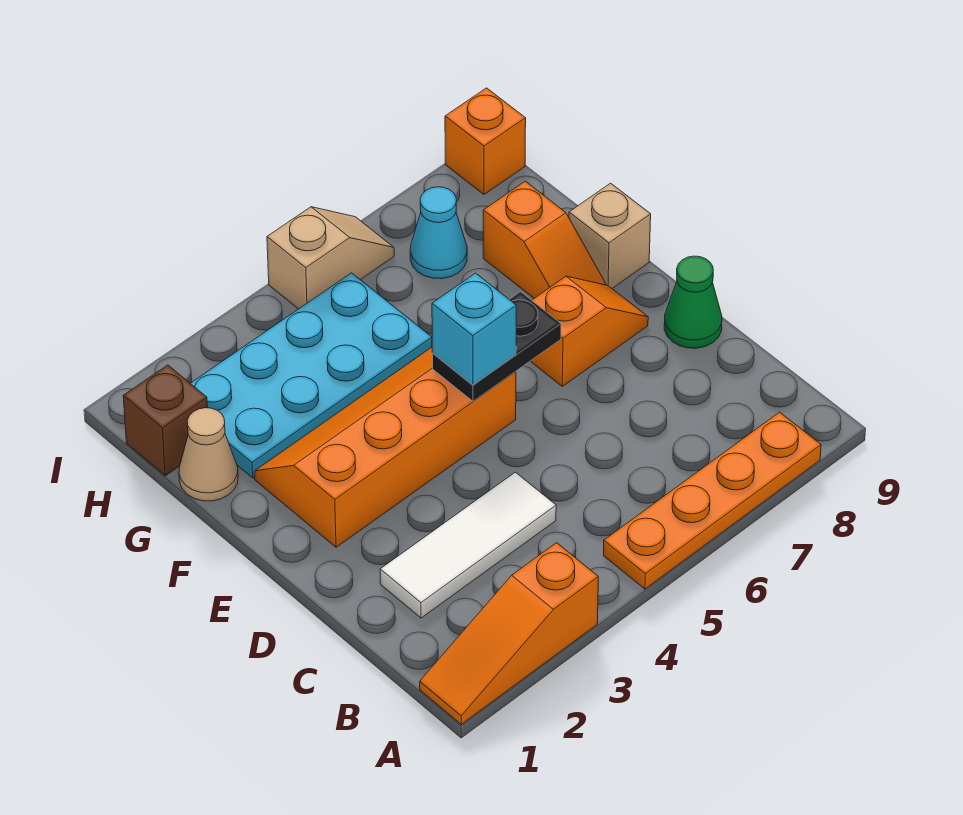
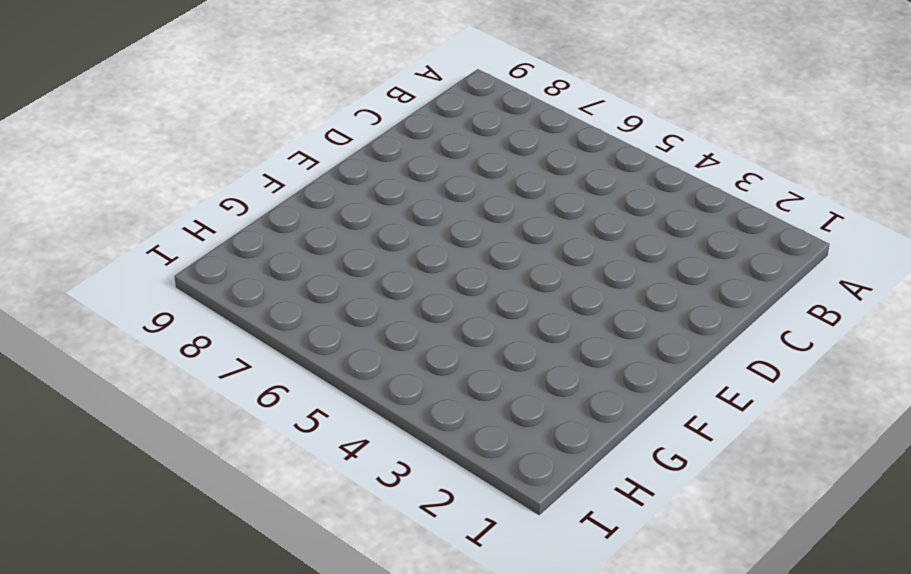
none -> orange slope A1:A3 level 1 top 3
none -> orange plate A5:A8 level 1
none -> white tile C2:C4 level 1

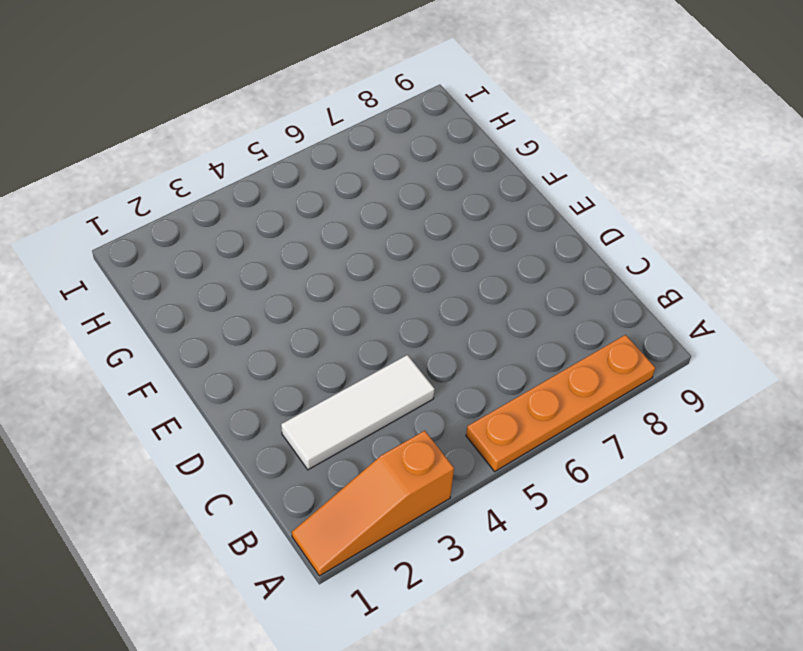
none -> green cone D9 level 1
none -> orange slope E2:F5 level 1 top E
none -> orange slope E7:E8 level 1 top 7

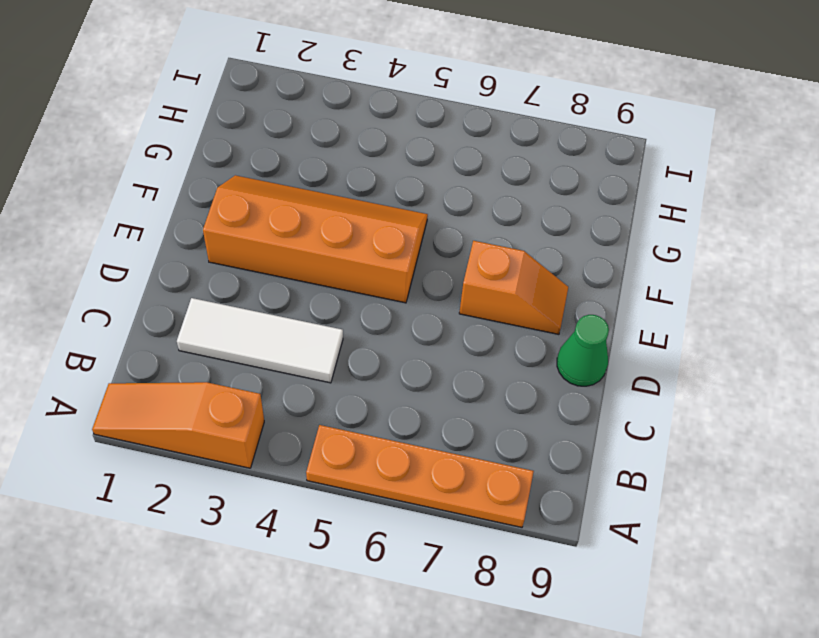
none -> orange slope F8:G8 level 1 top G
none -> tan brick F9 level 1
none -> tan cone G1 level 1

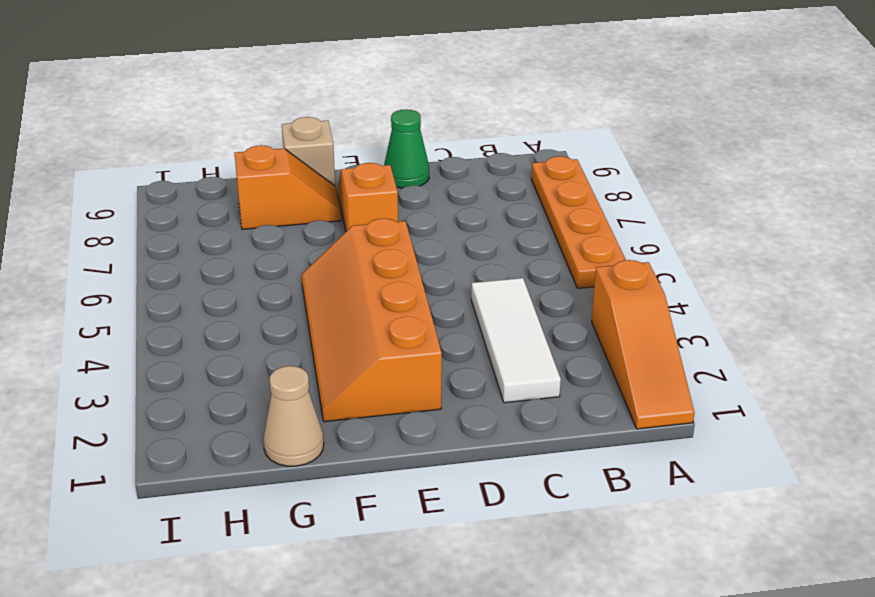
none -> cyan plate G2:H5 level 1
none -> brown brick H1 level 1
none -> cyan cone H7 level 1

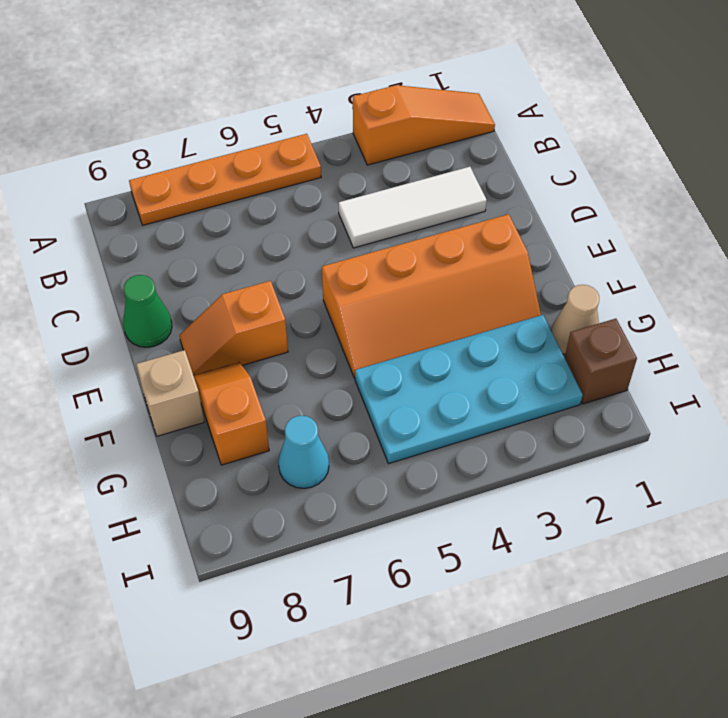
none -> tan slope I5:I6 level 1 top 5
none -> orange brick I9 level 1
none -> black plate E5:E6 level 2

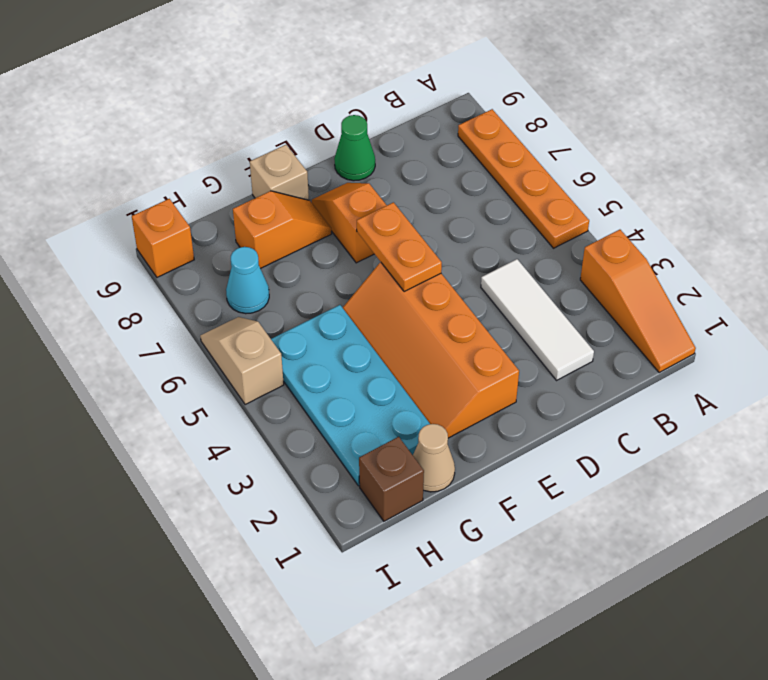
orange plate E5:E6 level 2 -> black plate E5:E6 level 2
none -> cyan brick E5 level 3

